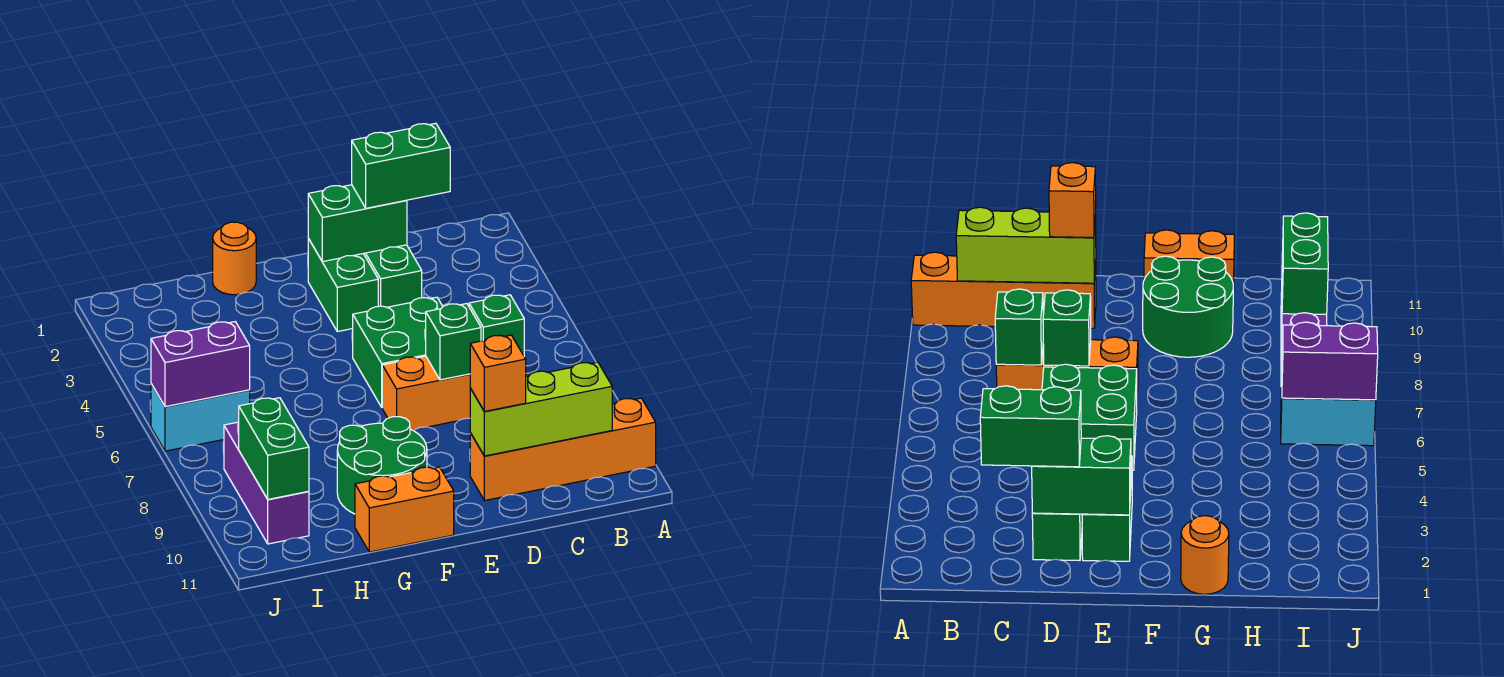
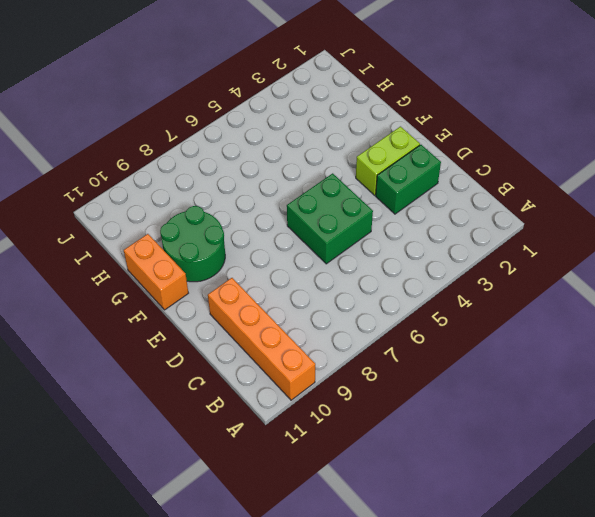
lime brick E2:E3 level 1 -> green brick E2:E3 level 1
none -> orange brick C7:E7 level 1
none -> orange round brick G1 level 1
none -> cyan brick I6:J6 level 1

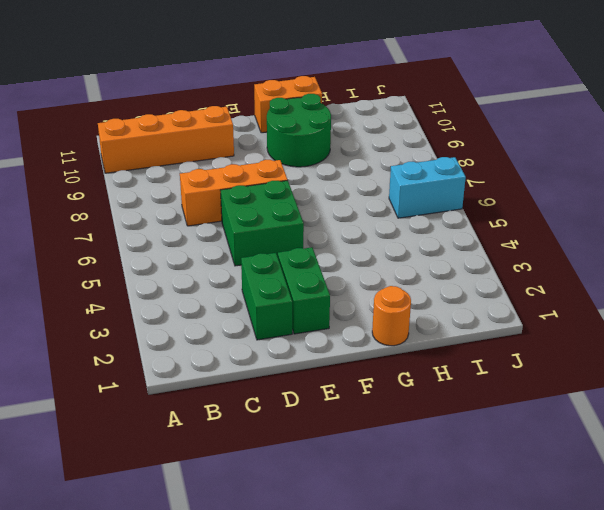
none -> purple brick I8:I10 level 1
none -> lime brick B10:D10 level 2
none -> green brick C7 level 2

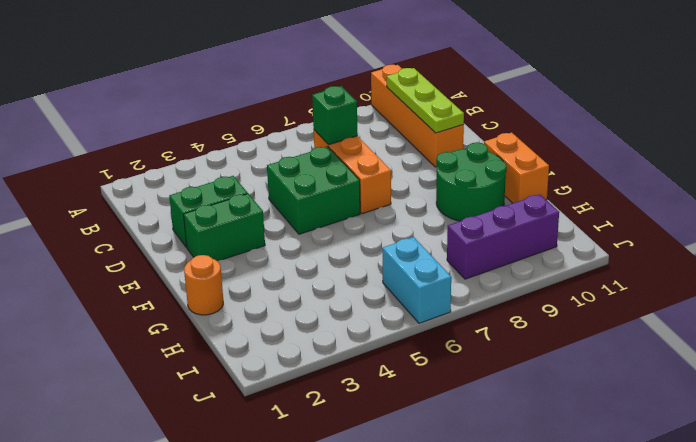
lime plate B10:D10 level 2 -> lime brick B10:D10 level 2
none -> green brick D2:E2 level 2
none -> green brick D7 level 2
none -> purple brick I6:J6 level 2

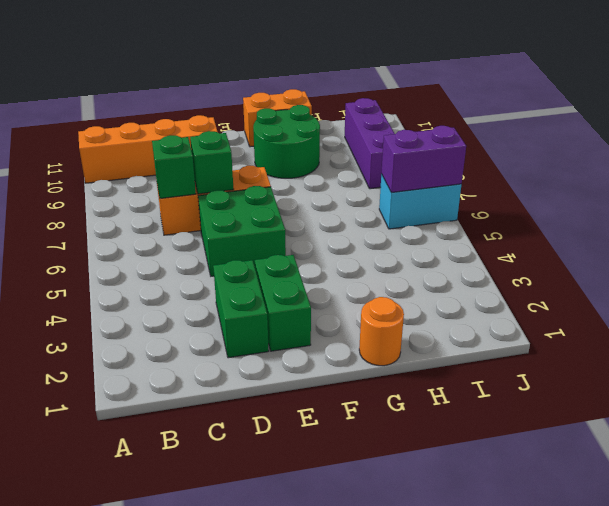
none -> lime brick B10:D10 level 2
none -> green brick D2:E2 level 2
none -> green brick I9:I10 level 2

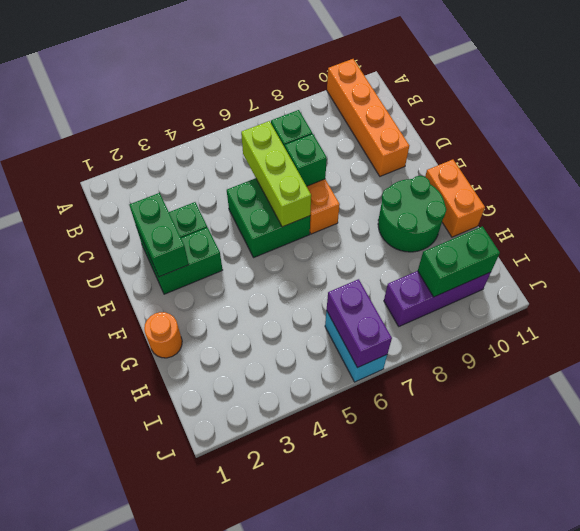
lime brick C6:E6 level 2 -> lime brick B10:D10 level 2
none -> green brick C2:D2 level 3
none -> orange brick D10 level 3

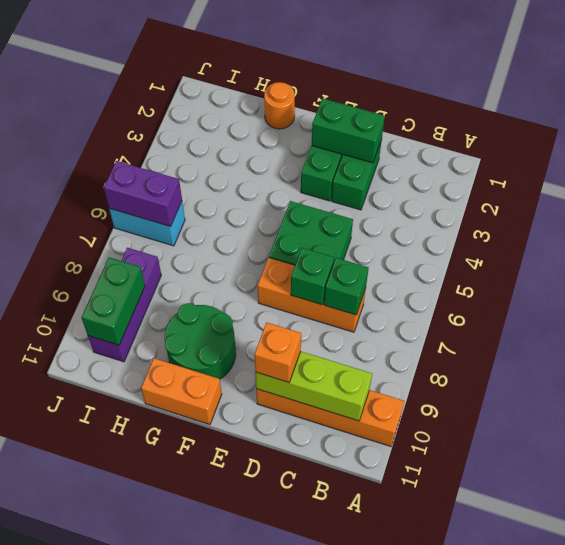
none -> green brick C2:D2 level 3

